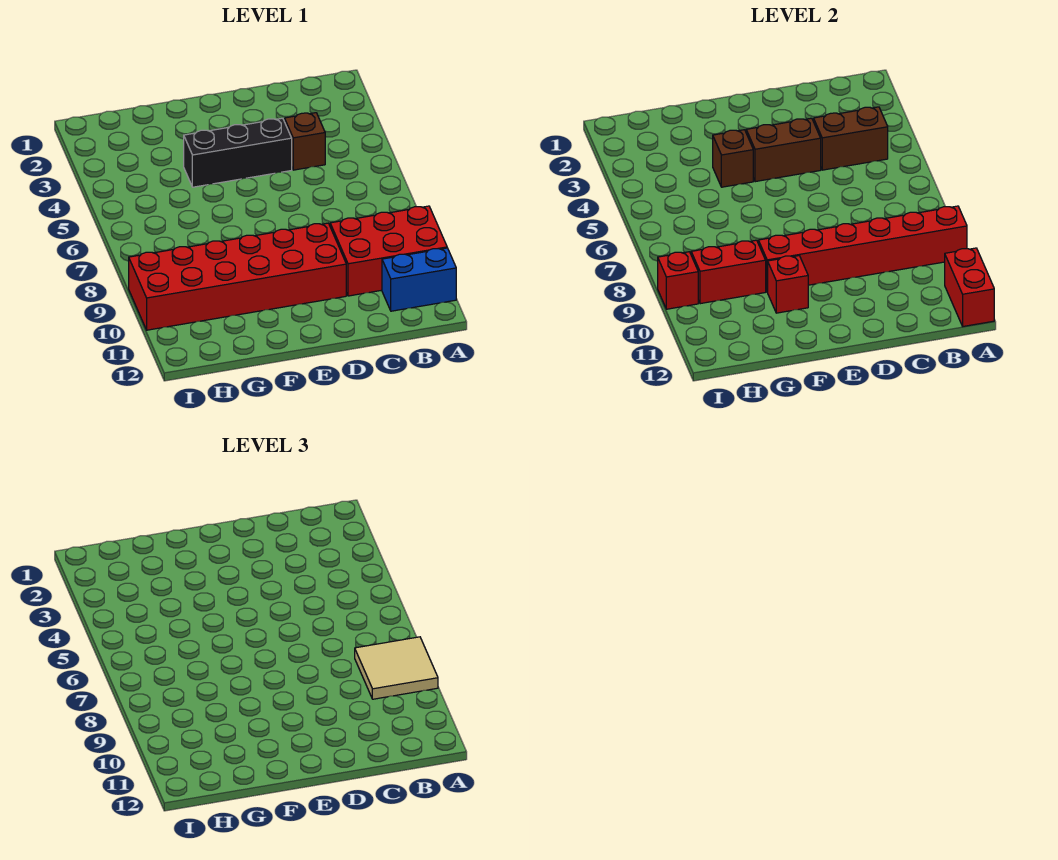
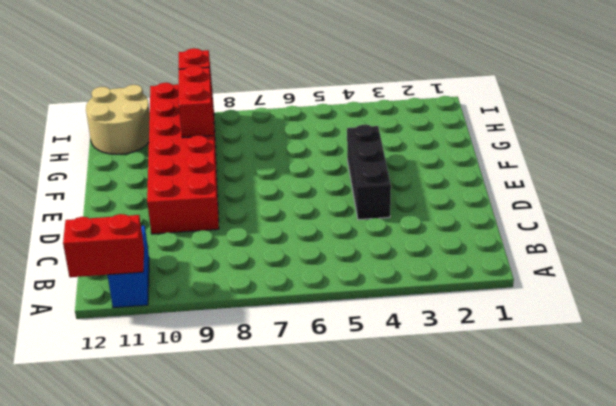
tan round brick H11:I12 level 1 -> none
none -> red brick A9:C10 level 1
none -> brown brick C4 level 1
none -> red brick A9:F9 level 2

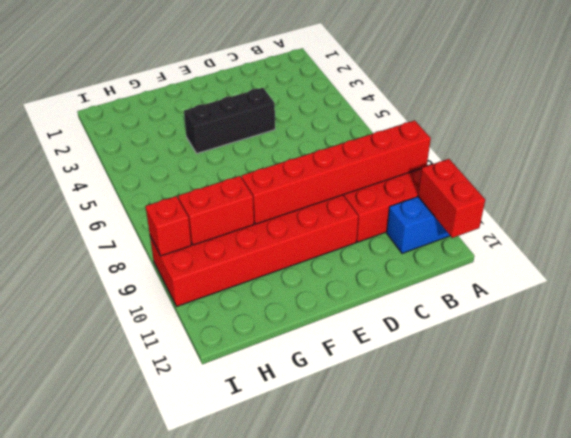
none -> brown brick C4 level 1
none -> brown brick B4:C4 level 2
none -> brown brick D4:E4 level 2

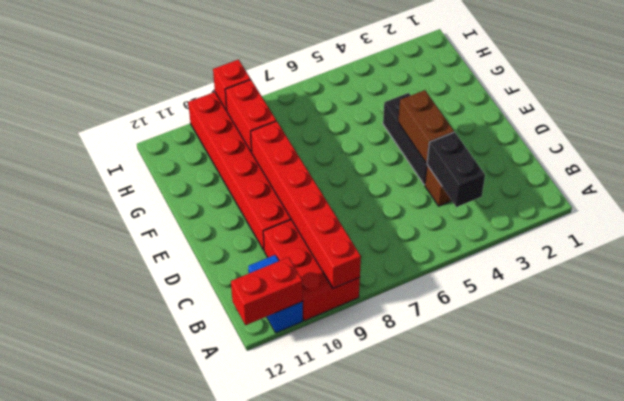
black brick B4:C4 level 2 -> brown brick B4:C4 level 2
none -> brown brick F4 level 2
none -> red brick F10 level 2
none -> tan tile A8:B9 level 3

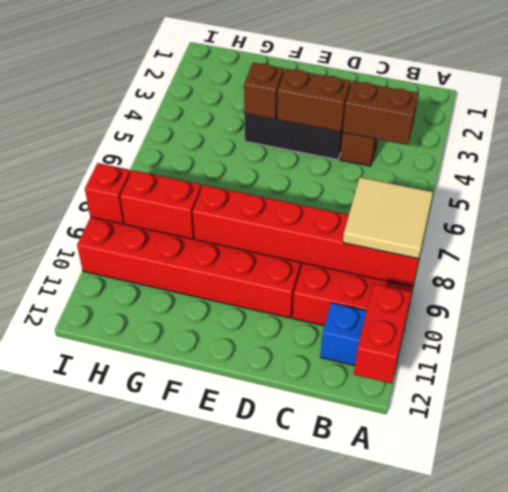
none -> red brick F10 level 2

